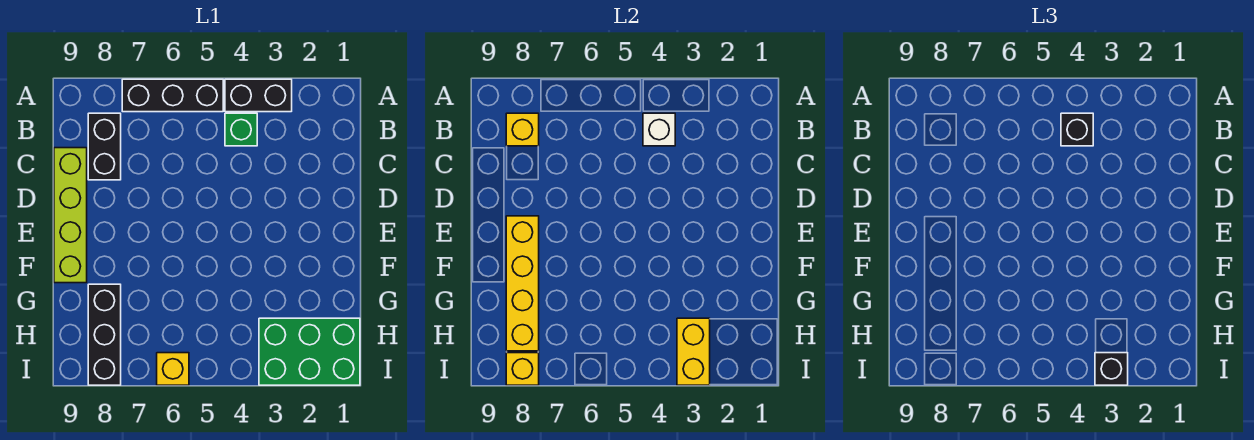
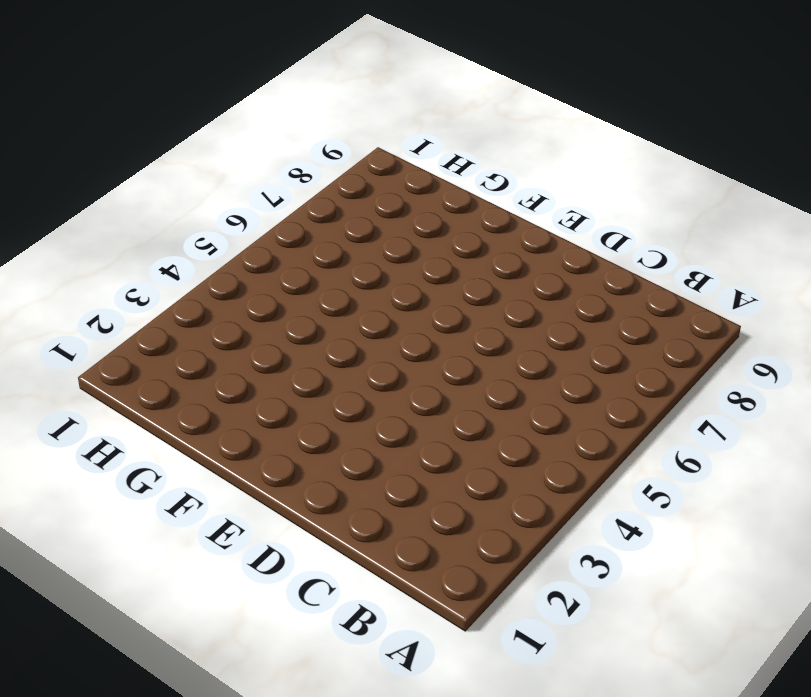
none -> black brick A3:A4 level 1
none -> black brick A5:A7 level 1
none -> green brick B4 level 1

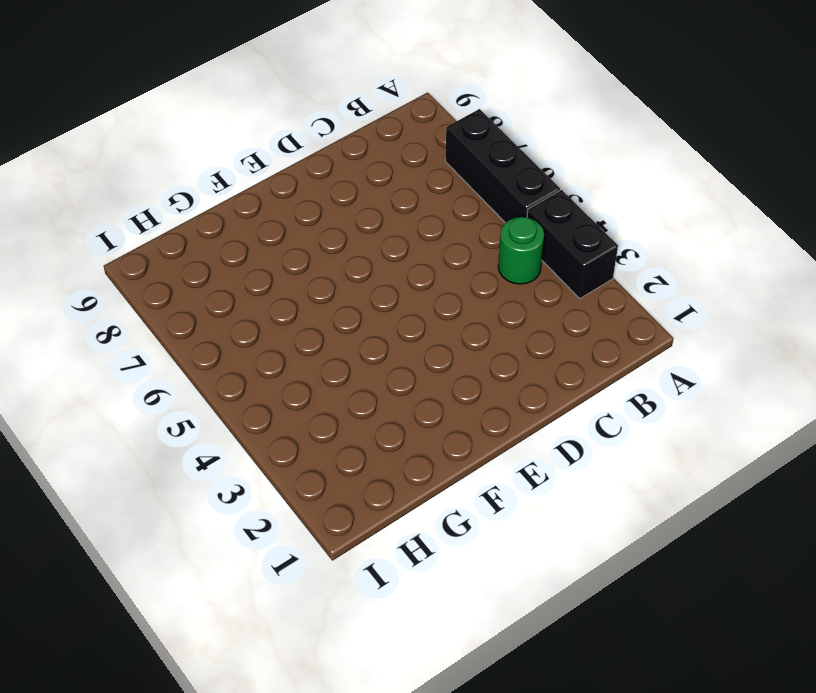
green round brick B4 level 1 -> green brick B4 level 1
none -> black brick B8:C8 level 1
none -> lime brick C9:F9 level 1
none -> black brick G8:I8 level 1

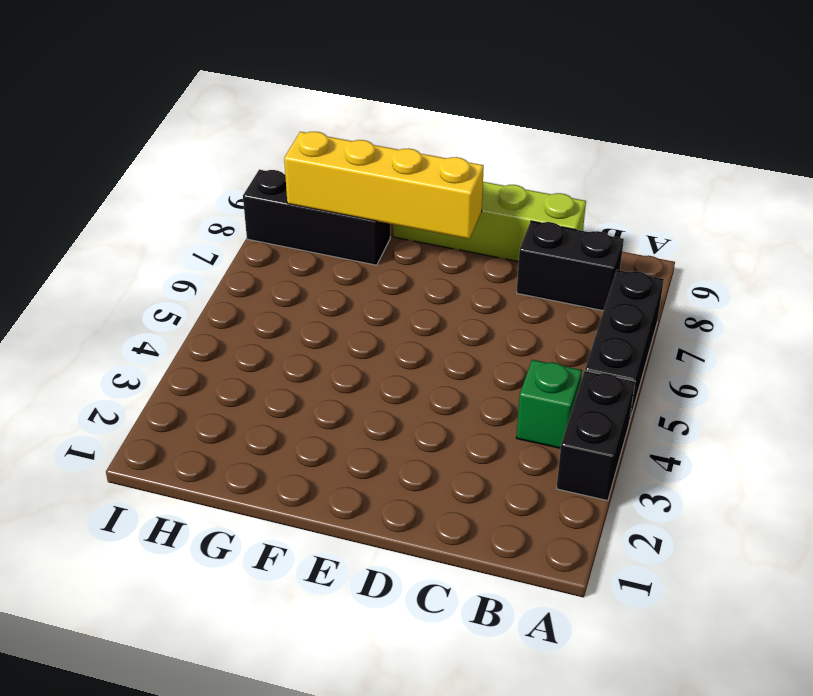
none -> green brick H1:I3 level 1
none -> yellow brick I6 level 1
none -> white brick B4 level 2

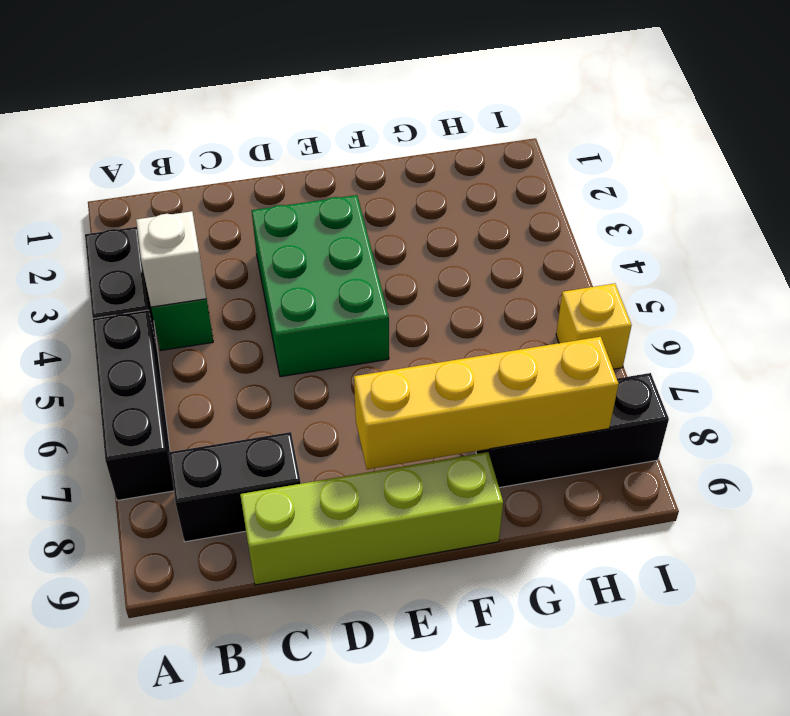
green brick D3:E5 level 1 -> green brick H1:I3 level 1
none -> yellow brick B8 level 2
none -> yellow brick H3:I3 level 2
none -> yellow brick I8 level 2

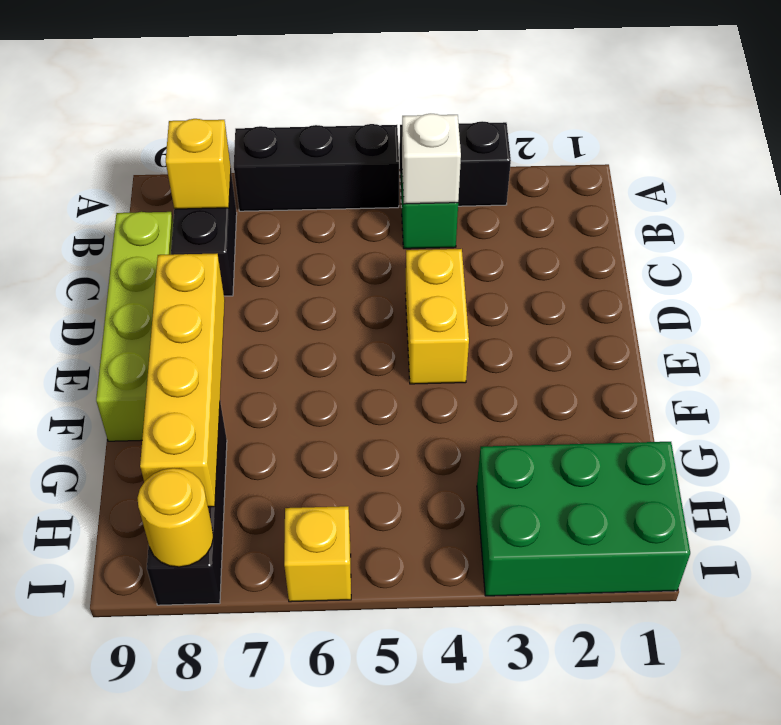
yellow brick D4:E4 level 1 -> yellow brick H3:I3 level 2
yellow round brick I8 level 2 -> yellow brick I8 level 2
none -> black brick B4 level 3
none -> black brick I3 level 3

